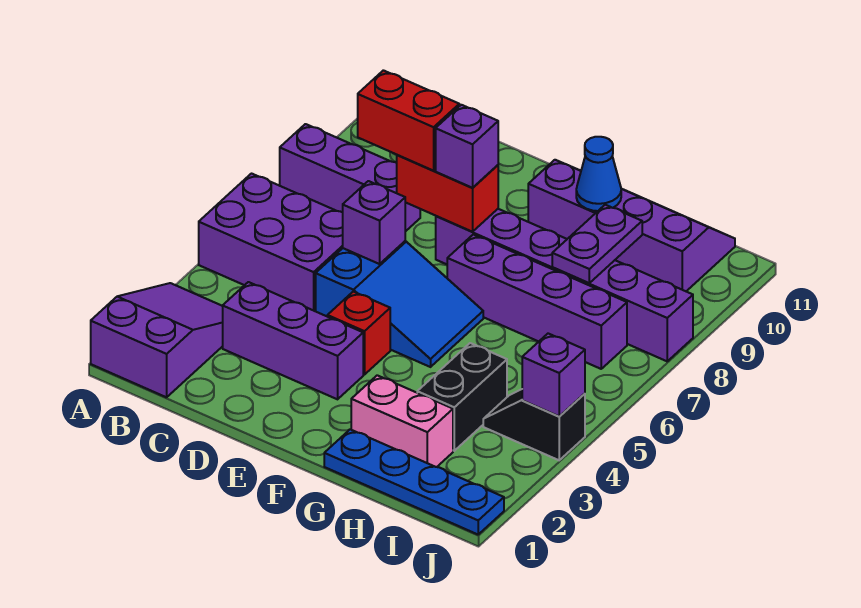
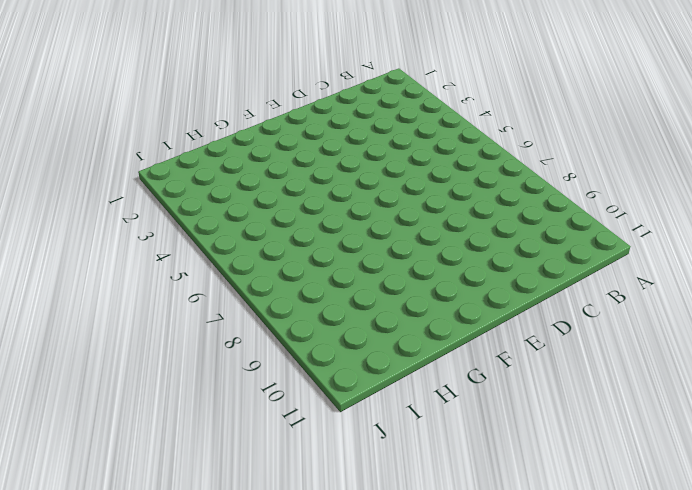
none -> purple slope A1:B3 level 1 top 1
none -> purple brick A5:C6 level 1
none -> purple brick A8:C8 level 1

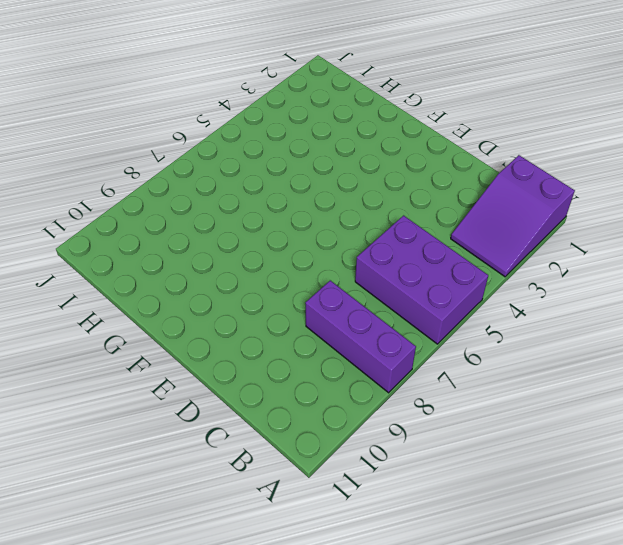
none -> purple brick C3:E3 level 1
none -> blue slope D5:F6 level 1 top D
none -> red brick E4 level 1

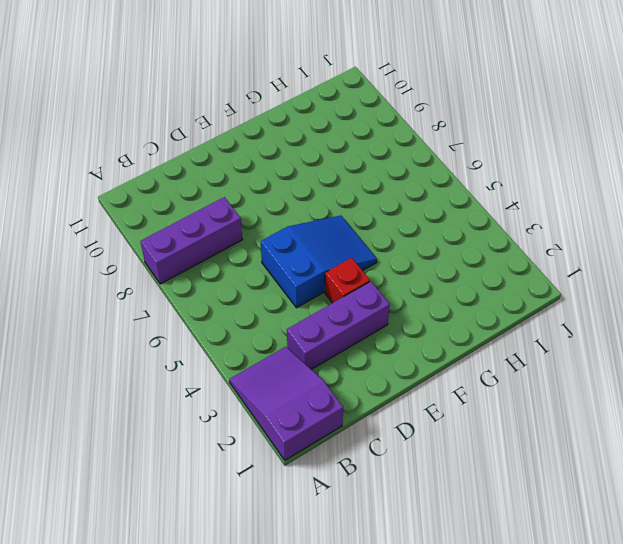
none -> purple brick A5:C6 level 1
none -> purple brick E8:J8 level 1
none -> purple brick F7:I7 level 1

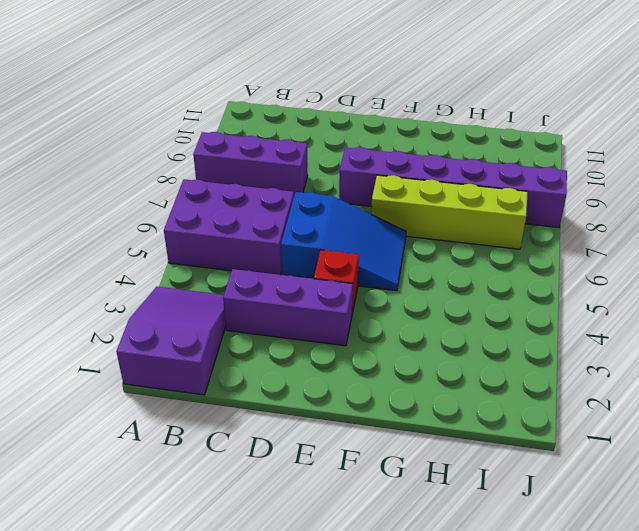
lime brick F7:I7 level 1 -> purple brick F7:I7 level 1
none -> purple slope F10:I11 level 1 top 10
none -> blue plate G1:J1 level 1
none -> pink brick G2:H2 level 1

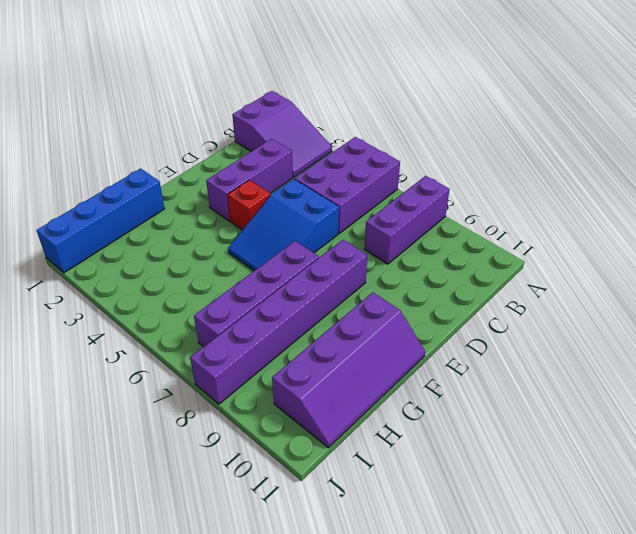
blue brick G1:J1 level 1 -> blue plate G1:J1 level 1
none -> pink brick G2:H2 level 1
none -> black brick H3:H4 level 1
none -> black slope I4:J4 level 1 top J

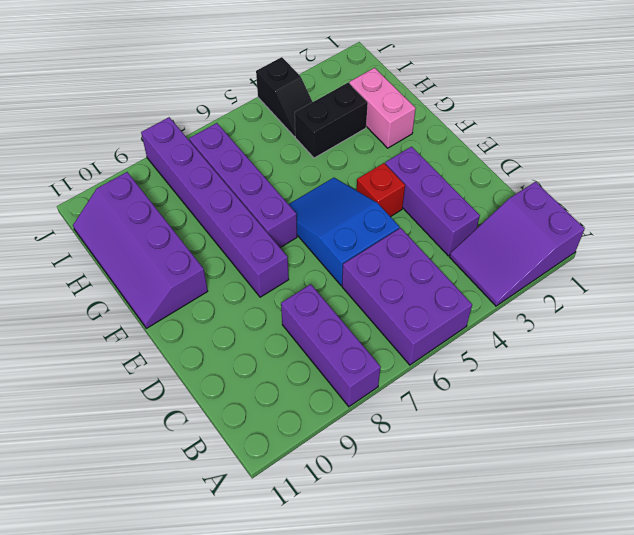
none -> blue plate G1:J1 level 1
none -> purple brick D6 level 2
none -> red brick D8:E8 level 2

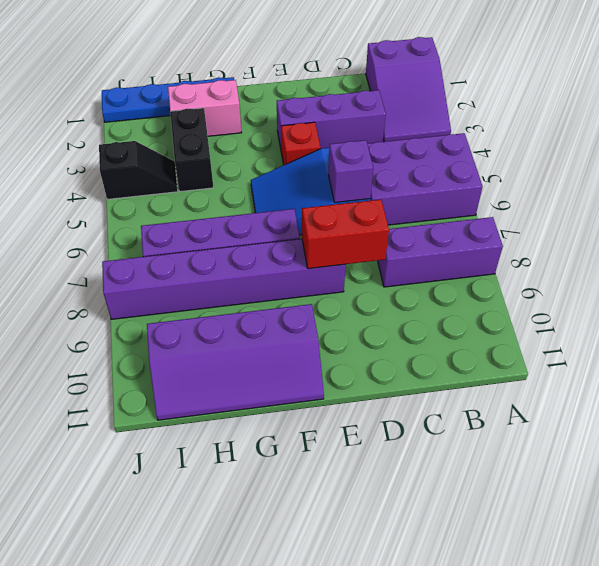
none -> blue cone G10 level 2
none -> purple plate H8:H9 level 2
none -> purple brick J4 level 2

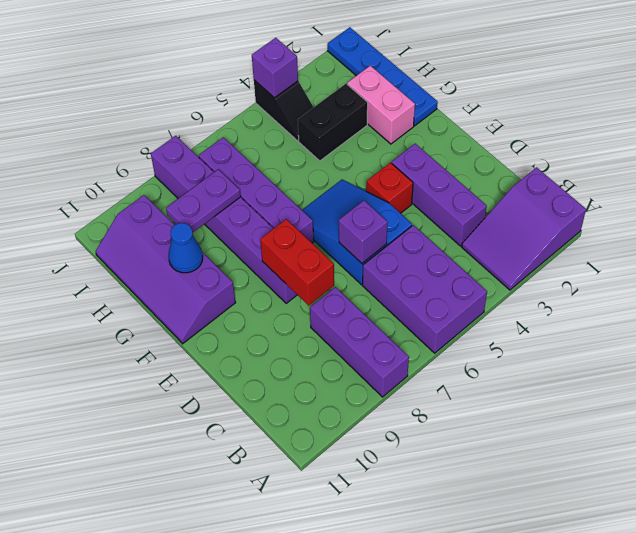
none -> red brick C8:D8 level 3
none -> purple brick E8 level 3

